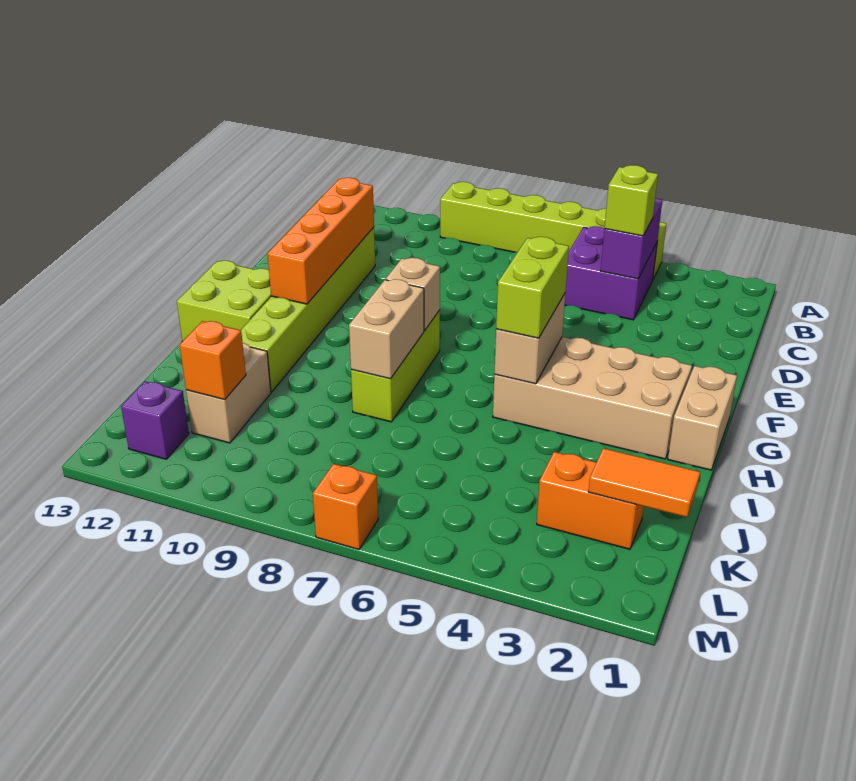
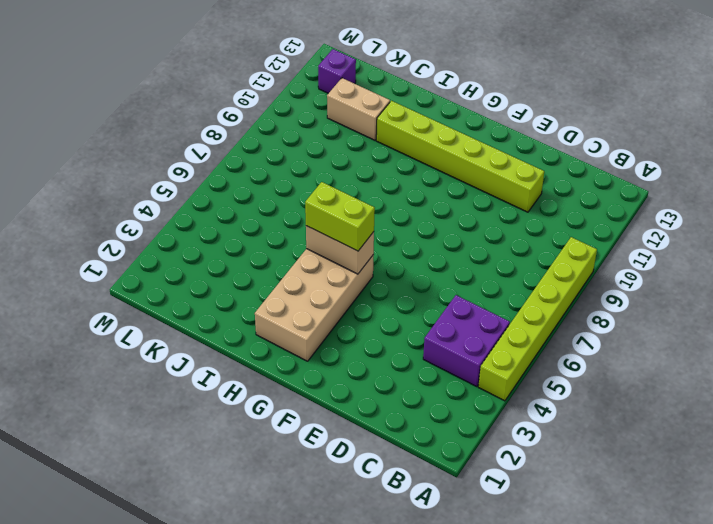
none -> tan brick G1:H1 level 1
none -> lime brick G8:I8 level 1
none -> lime brick G12:H13 level 1

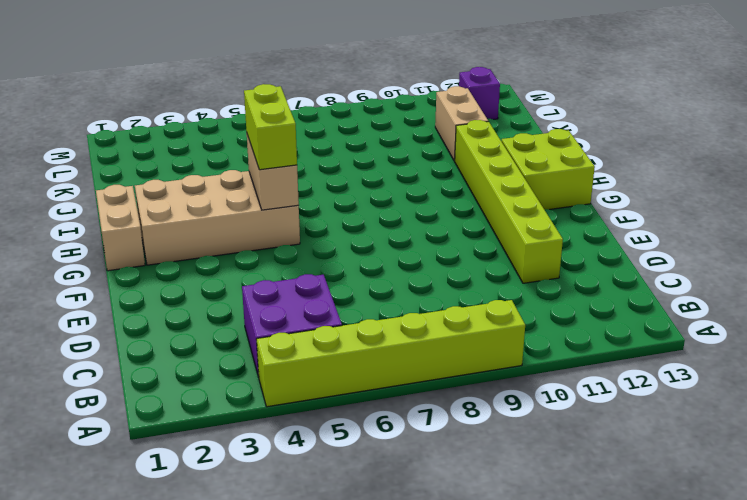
none -> lime brick G8:I8 level 1
none -> orange brick K2:K3 level 1
none -> orange brick M7 level 1

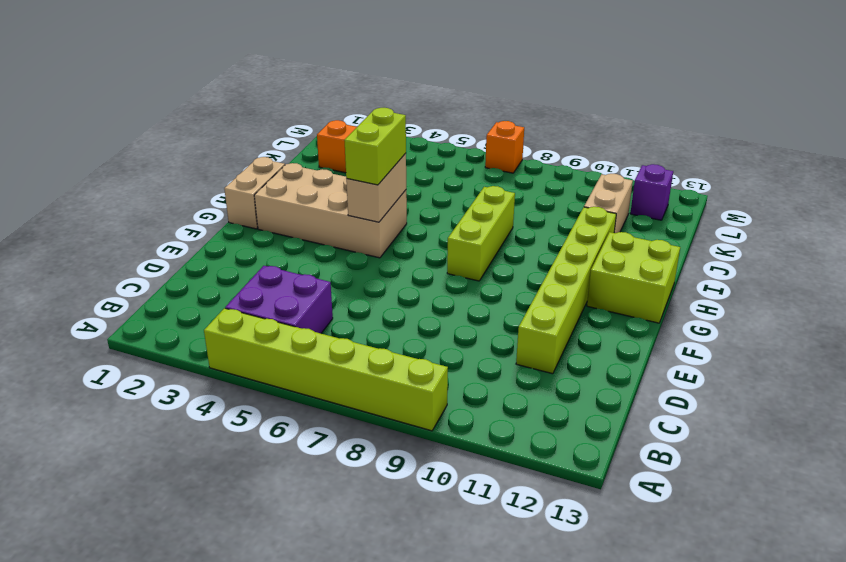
none -> purple brick B4:C4 level 2
none -> orange brick D11:G11 level 2
none -> tan brick G8 level 2

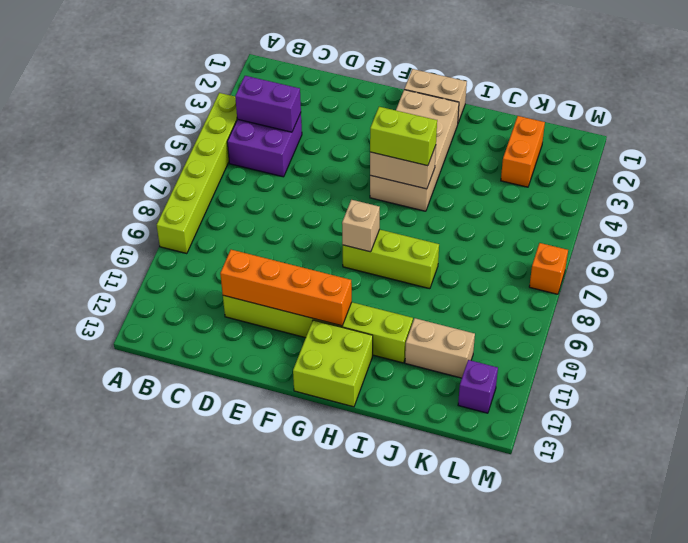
none -> tan brick H8:I8 level 2
none -> orange tile K1:K2 level 2
none -> orange brick K11 level 2

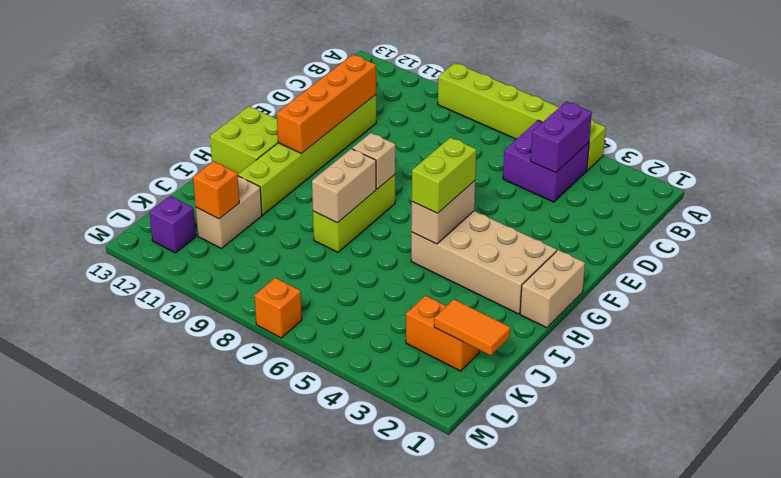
none -> lime brick C4 level 3

